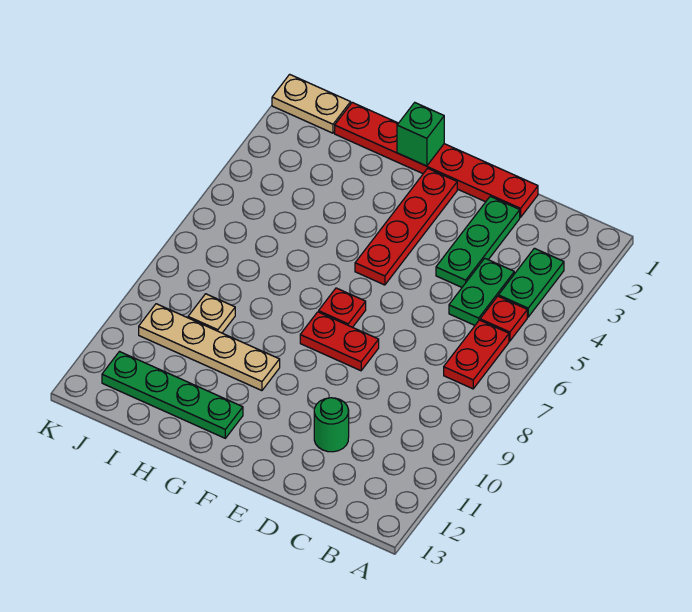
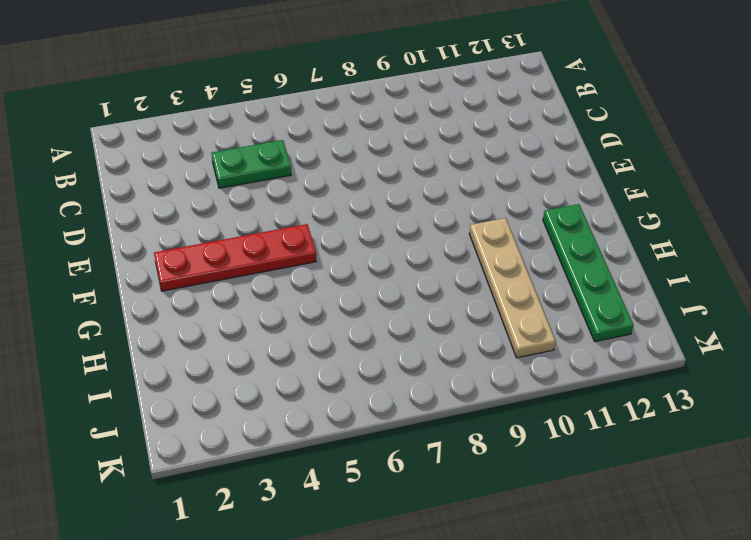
none -> green plate B3:B4 level 1
none -> red plate B5 level 1
none -> red plate B6:B7 level 1

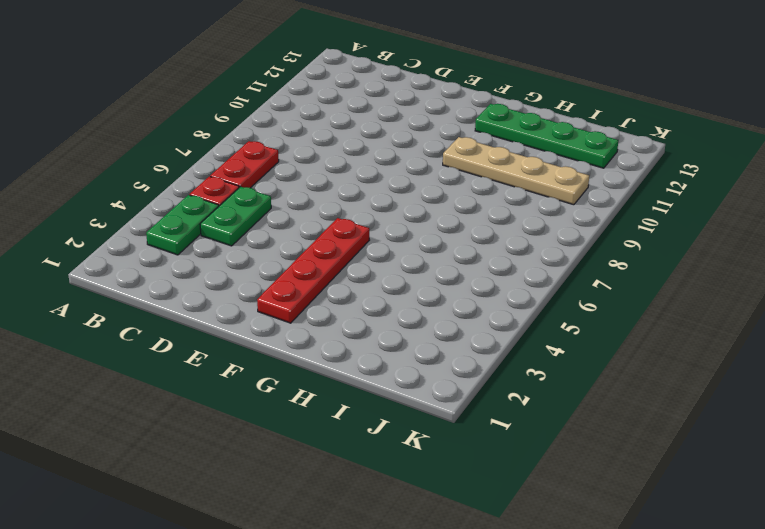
none -> red plate D1:I1 level 1
none -> green plate D2:D4 level 1
none -> green round brick D11 level 1

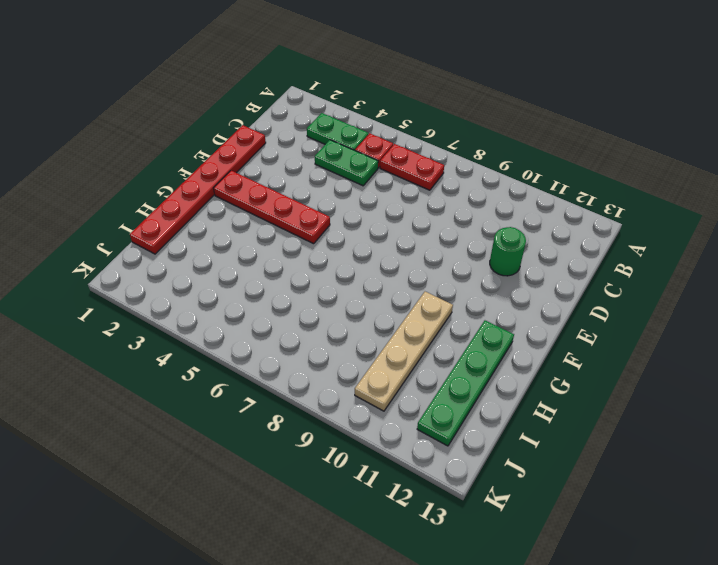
none -> green plate D2:D4 level 1
none -> red plate E8:F8 level 1
none -> red plate F7 level 1

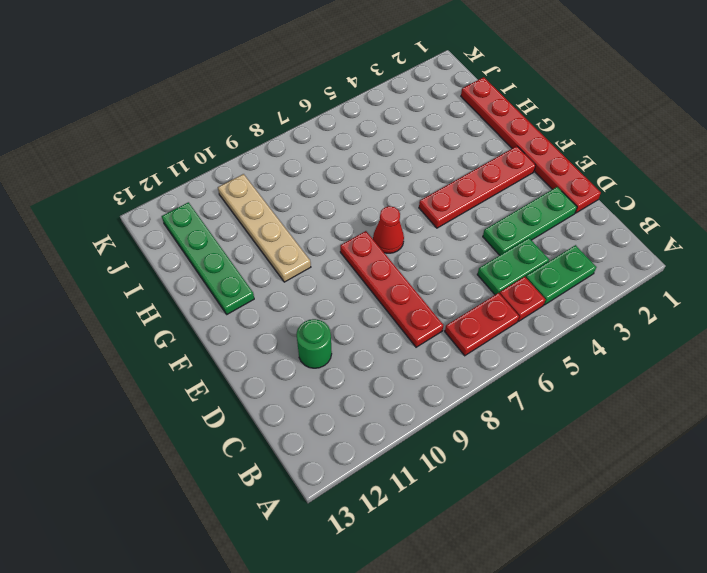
red plate C8:F8 level 1 -> red plate E8:F8 level 1
red cone F7 level 1 -> red plate F7 level 1
none -> tan plate I9 level 1
none -> tan plate J1:K1 level 1
none -> green brick G1 level 2

